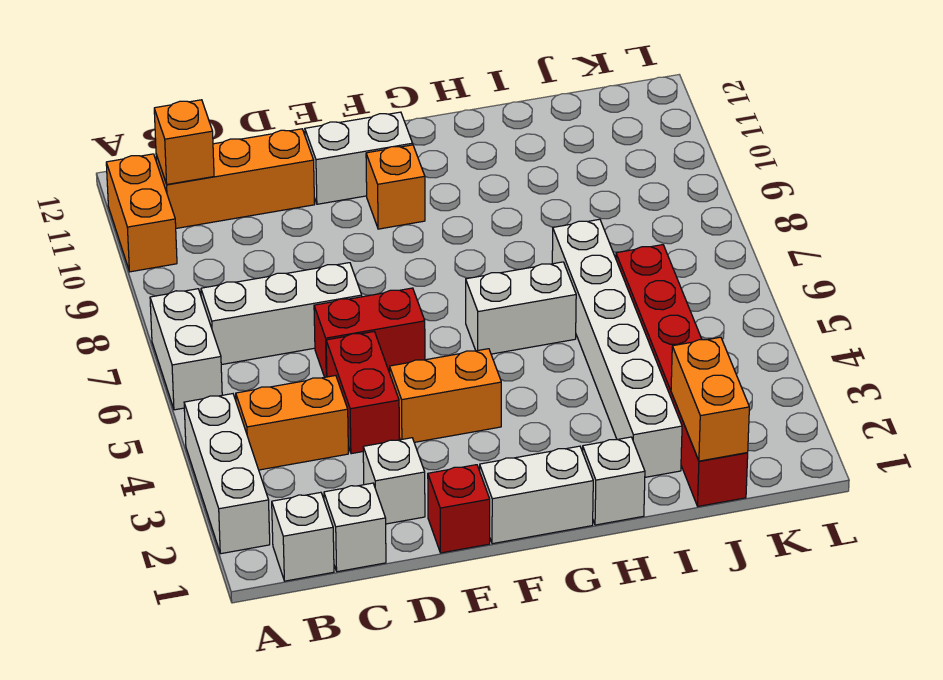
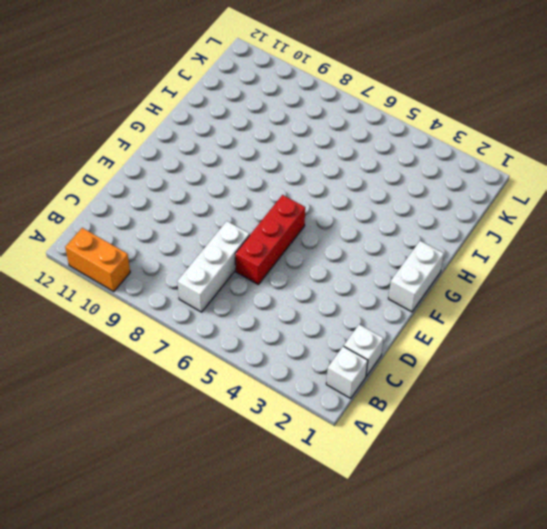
red brick D6:F6 level 1 -> red brick D6:E6 level 1
none -> white brick A2:A4 level 1
none -> white brick A6:A7 level 1
none -> orange brick B4:C4 level 1

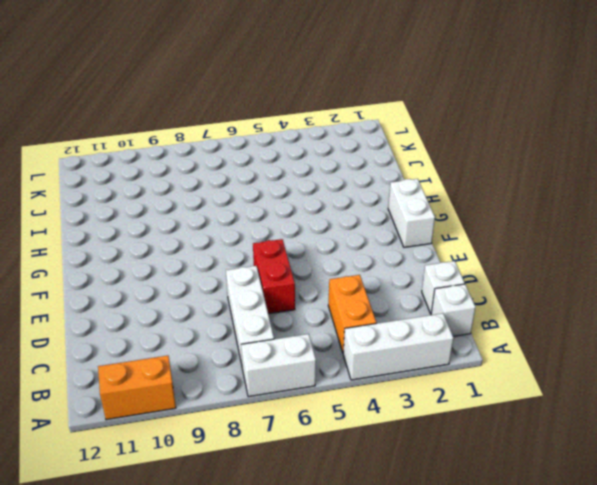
none -> orange brick B11:D11 level 1
none -> white brick D2 level 1
none -> red brick D4:D5 level 1

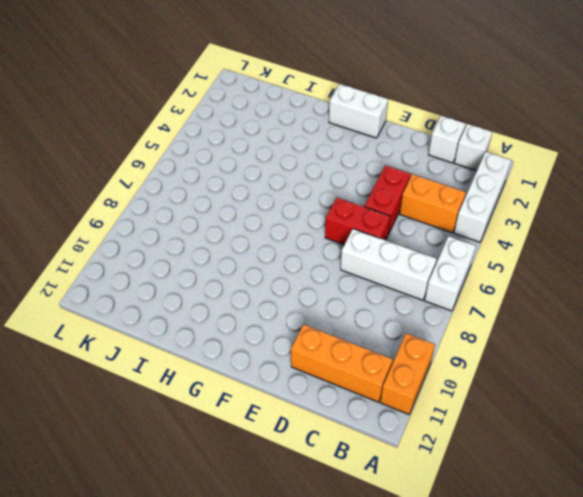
none -> white brick D2 level 1
none -> red brick E1 level 1
none -> orange brick E4:F4 level 1

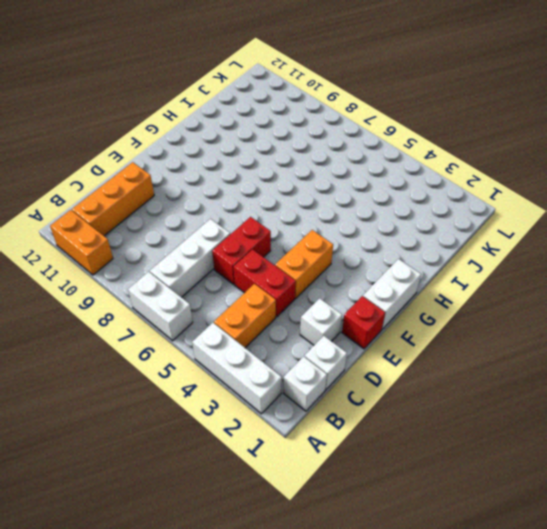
none -> white brick E11:F11 level 1
none -> orange brick F10 level 1
none -> white brick G6:H6 level 1

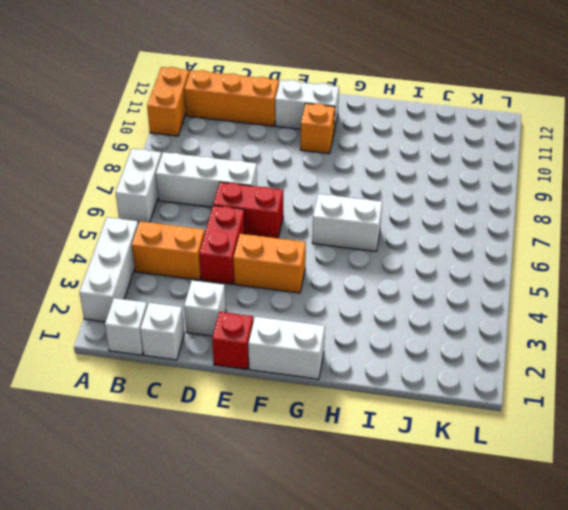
none -> white brick H1 level 1
none -> white brick I2:I7 level 1
none -> red brick J1:J6 level 1

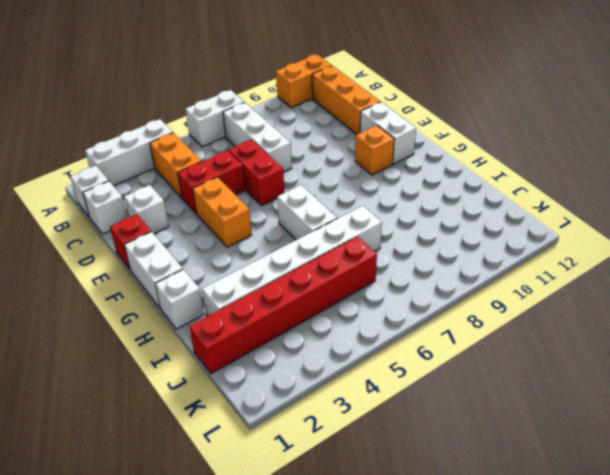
none -> orange brick B11 level 2
none -> orange brick J1:J2 level 2

